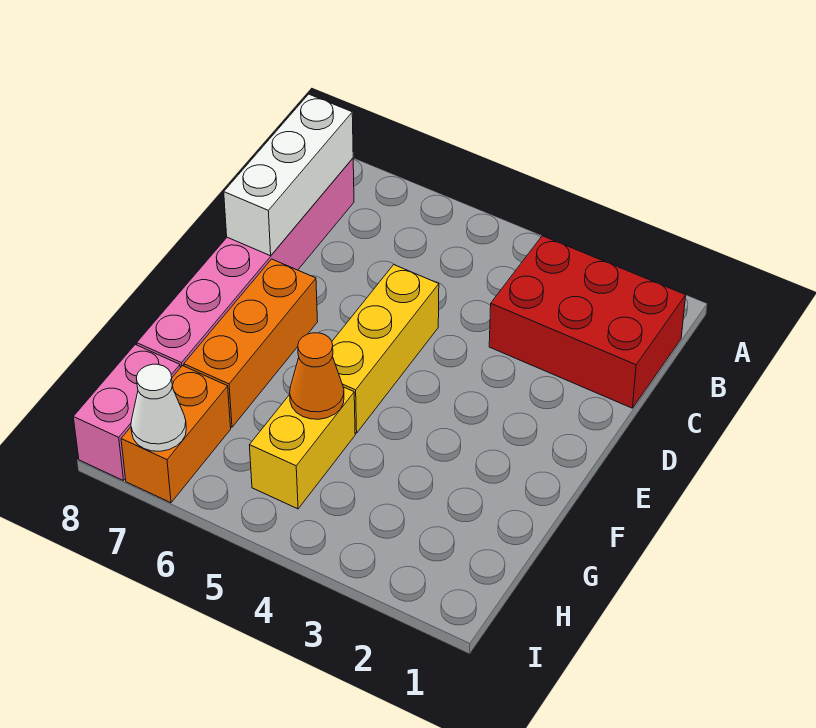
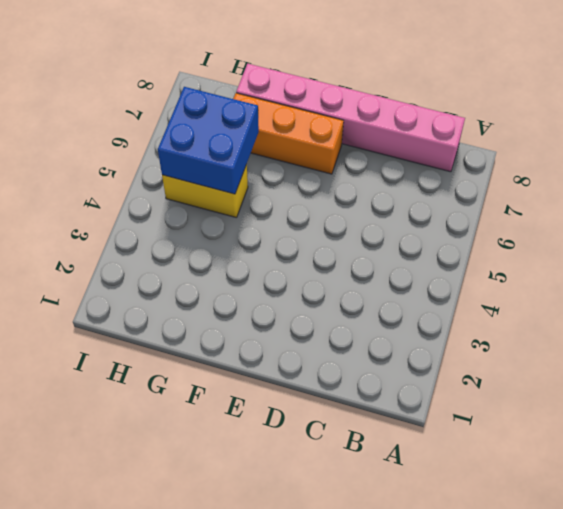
blue brick G5:H6 level 2 -> orange cone G5 level 2
none -> red brick B1:C3 level 1
none -> yellow brick D5:F5 level 1

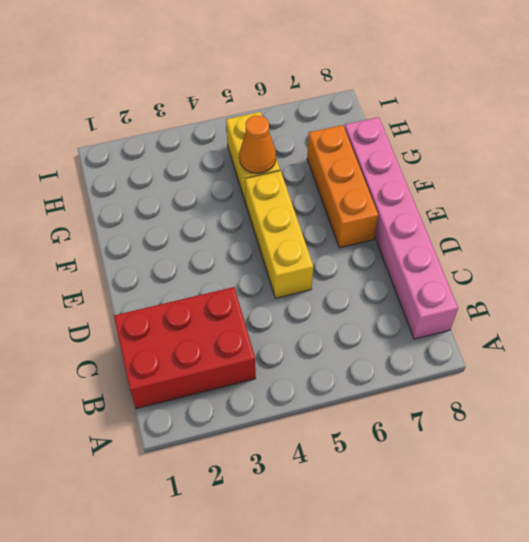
none -> orange brick H7:I7 level 1
none -> pink brick H8:I8 level 1

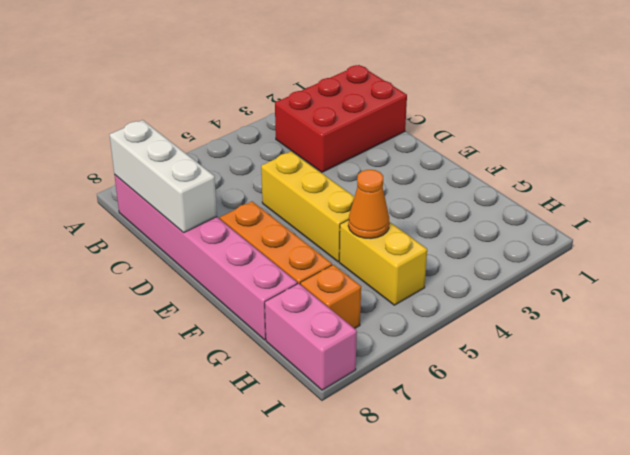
orange brick H7 level 1 -> orange brick H7:I7 level 1
none -> white cone I7 level 2

